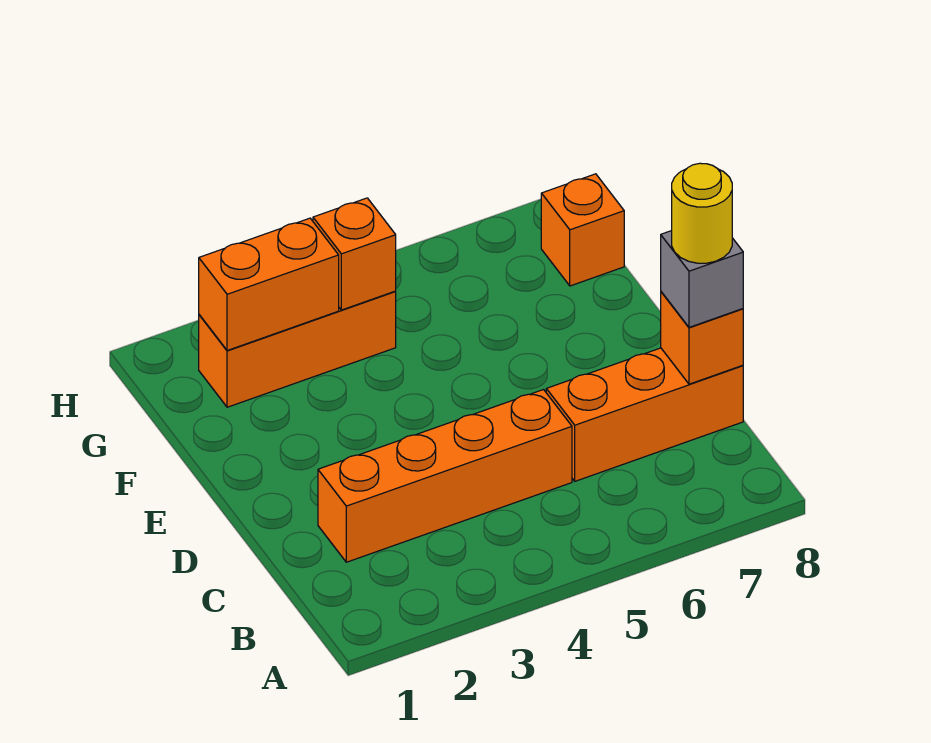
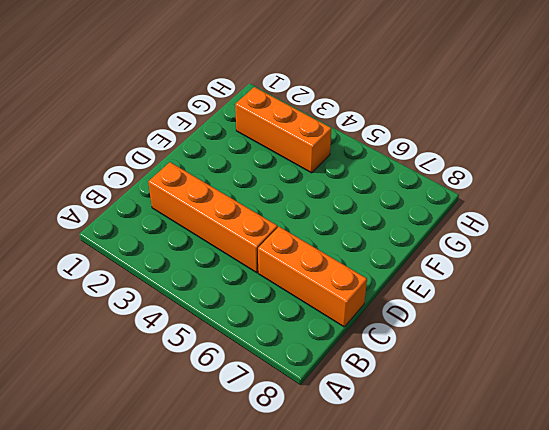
none -> orange brick G8 level 1
none -> orange brick C8 level 2

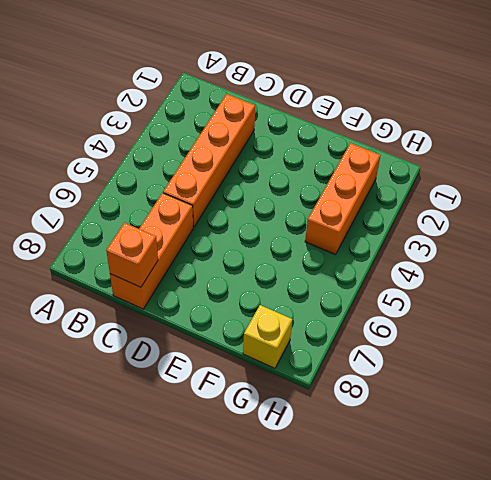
yellow brick G8 level 1 -> orange brick G8 level 1
none -> orange brick G2:G3 level 2
none -> orange brick G4 level 2

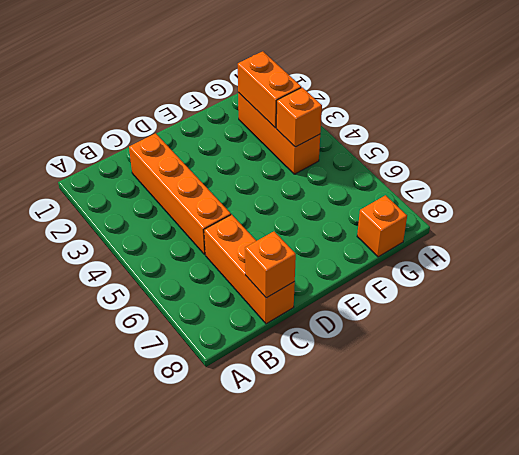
none -> grey brick C8 level 3
none -> yellow round brick C8 level 4

